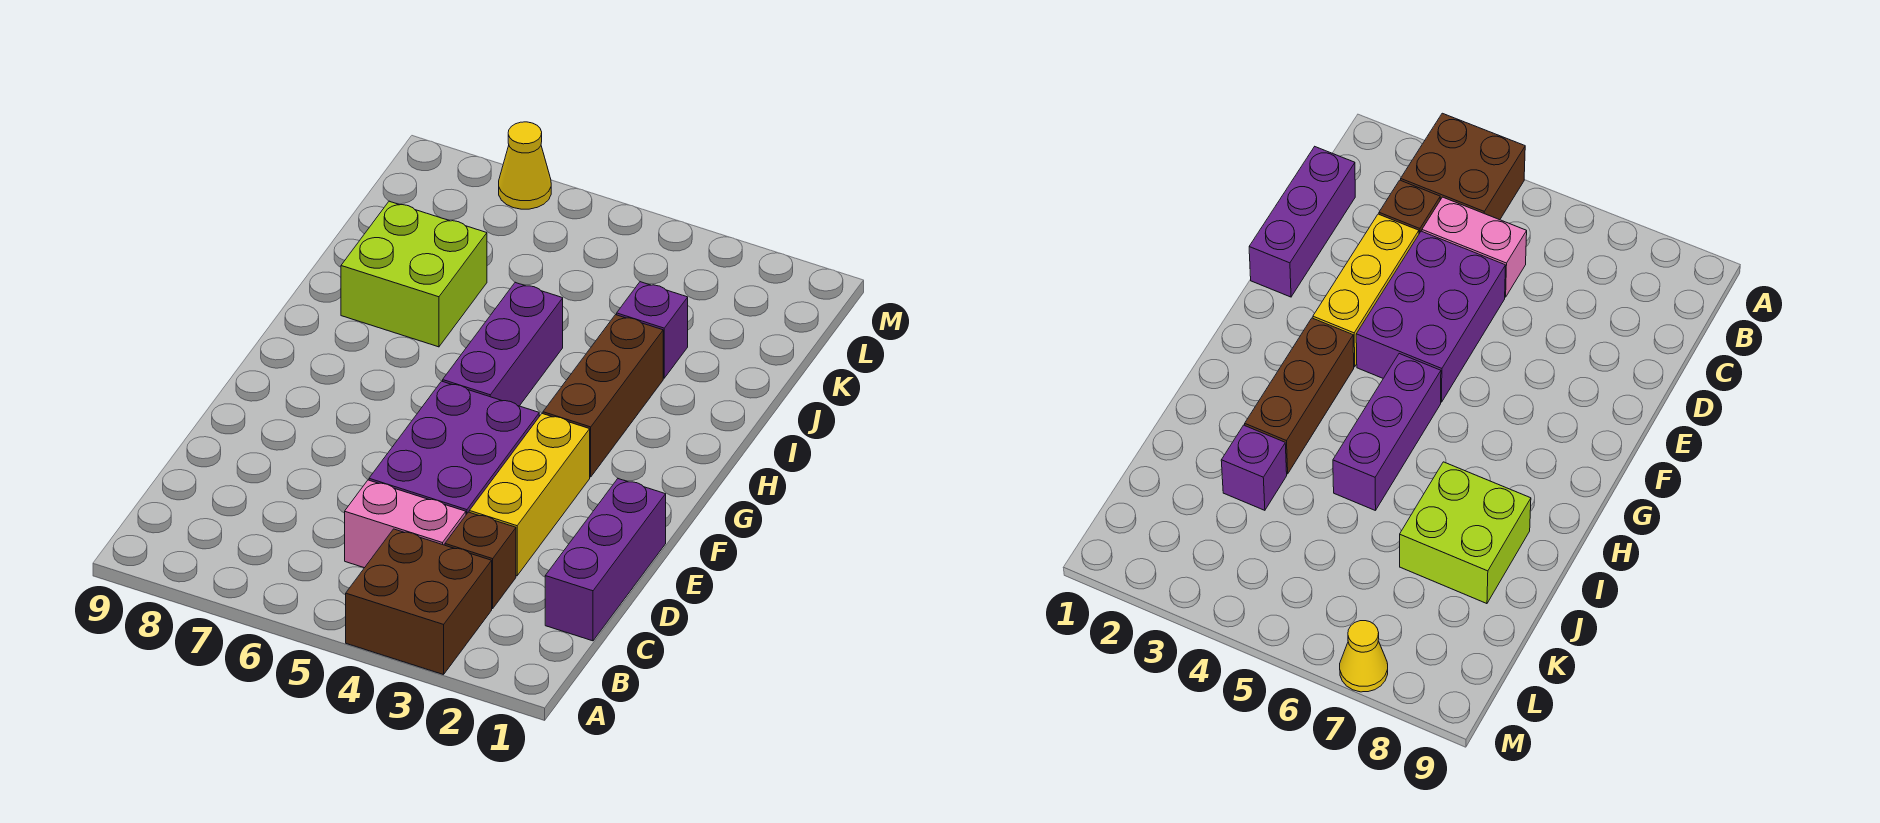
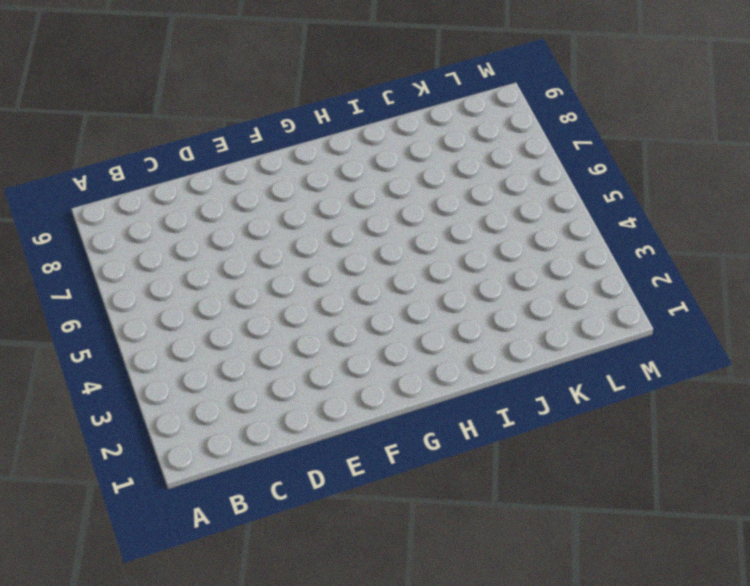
none -> brown brick A3:B4 level 1
none -> purple brick C1:E1 level 1

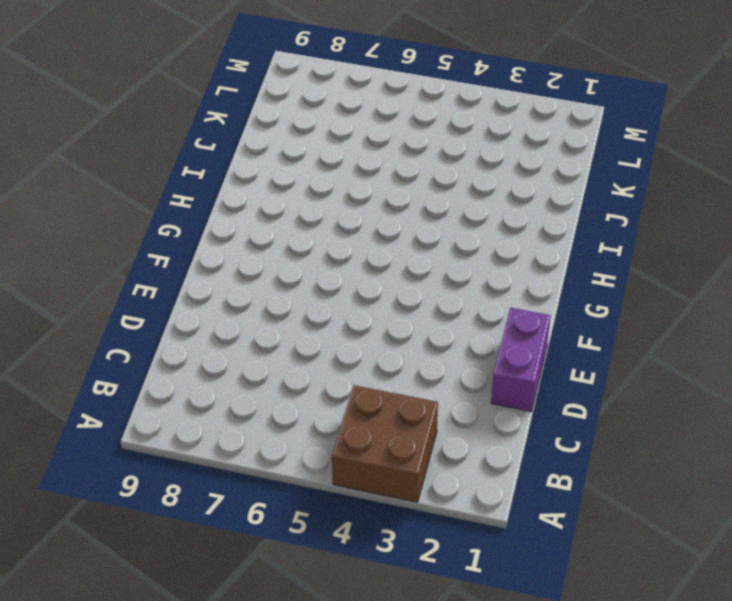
purple brick D1:E1 level 1 -> purple brick C1:E1 level 1
none -> brown brick C3 level 1
none -> pink brick C4:C5 level 1

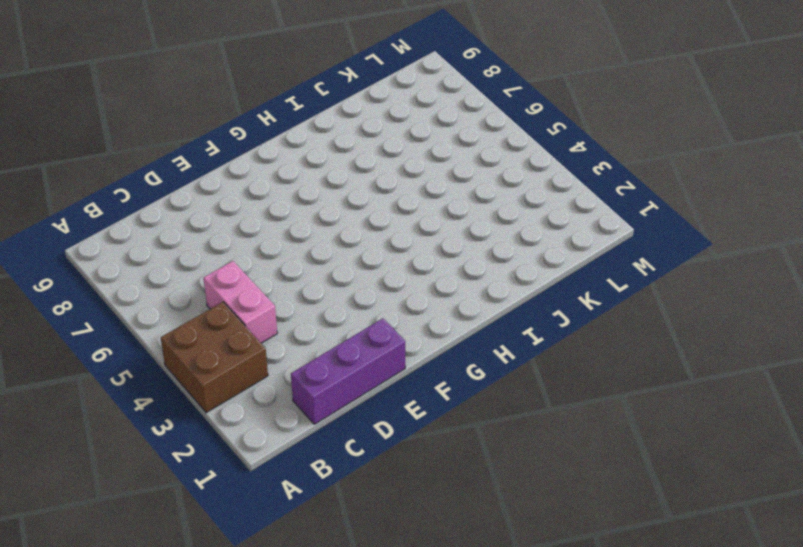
none -> brown brick C3 level 1
none -> yellow brick D3:F3 level 1

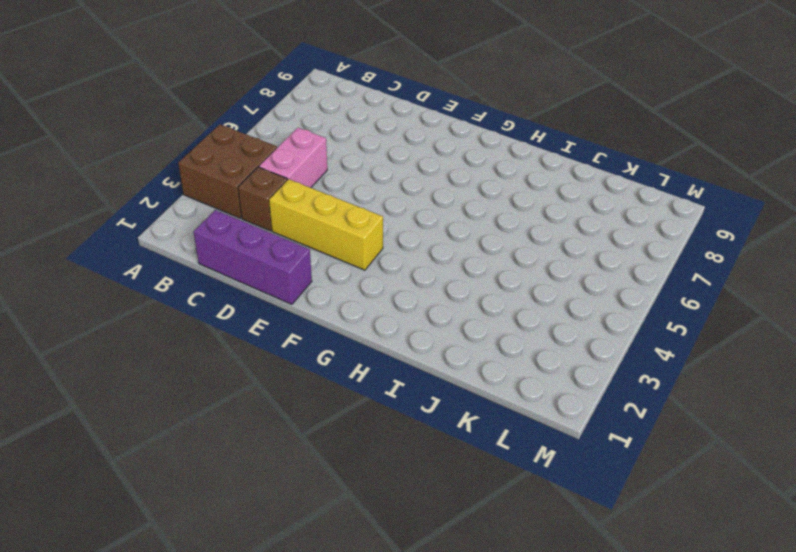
none -> purple brick D4:F5 level 1
none -> brown brick G3:I3 level 1

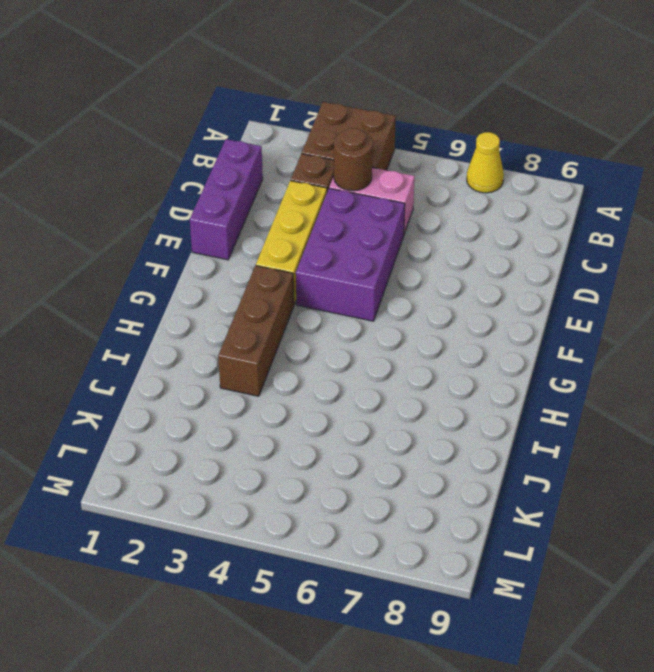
yellow cone A7 level 1 -> yellow cone M7 level 1
brown round brick C4 level 2 -> none
none -> purple brick G5:I5 level 1
none -> lime brick I7:J8 level 1

